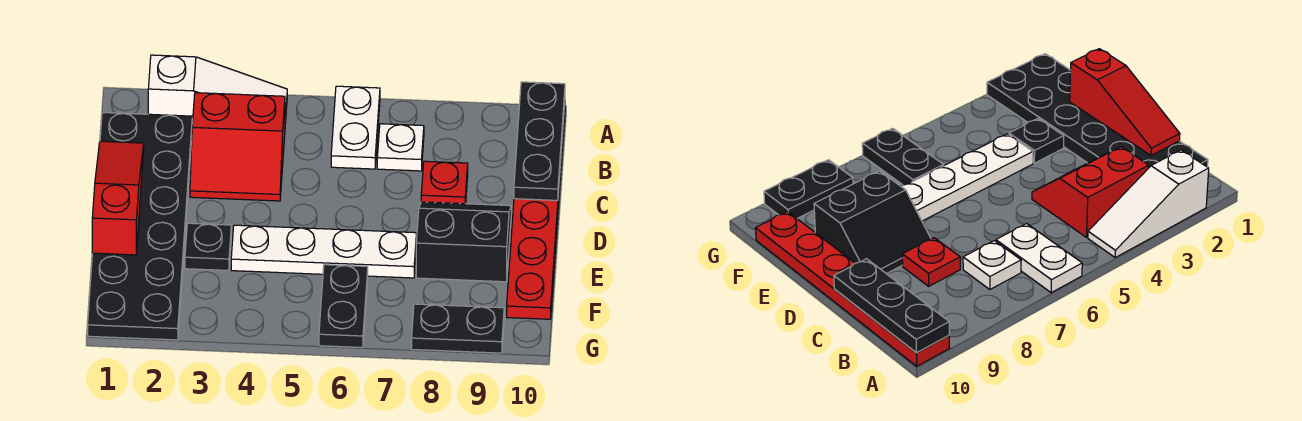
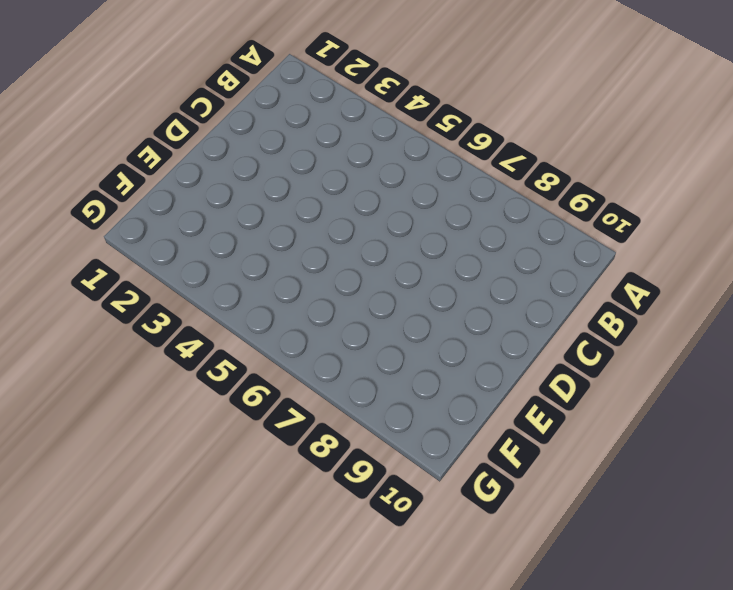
none -> white slope A2:A4 level 1 top 2
none -> white plate A6:B6 level 1
none -> red plate A10:F10 level 1

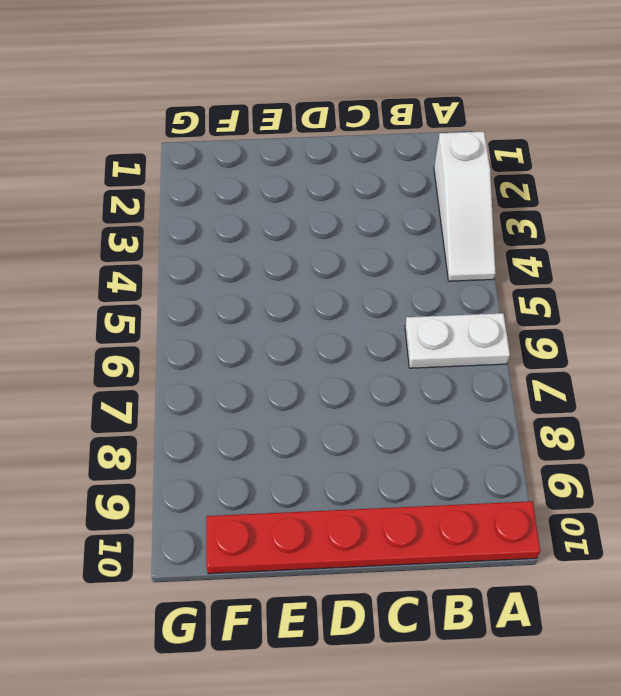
none -> black plate B1:G2 level 1
none -> red slope B3:C4 level 1 top B
none -> white plate B7 level 1

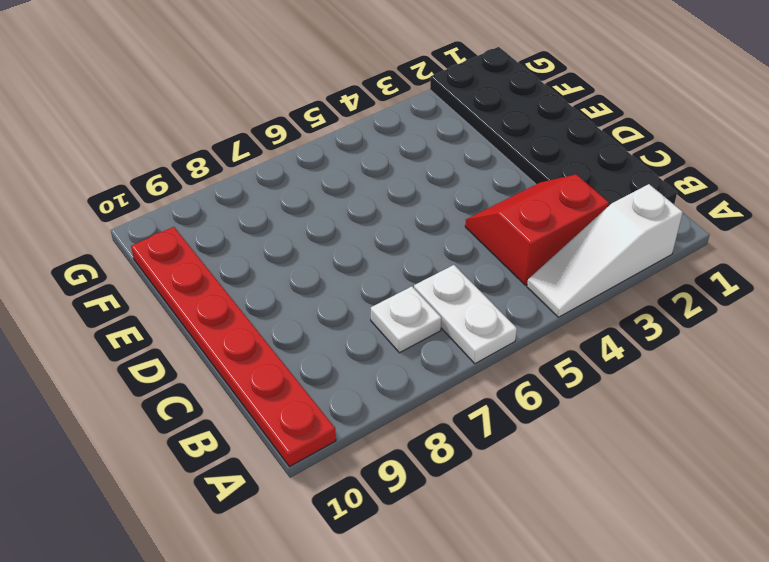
none -> red plate C8 level 1
none -> black slope D8:E9 level 1 top E
none -> black plate E3 level 1

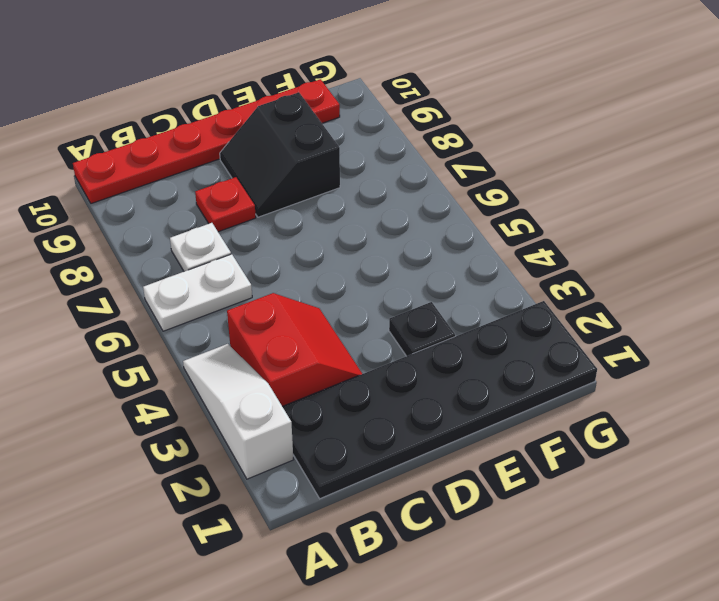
none -> white plate E4:E7 level 1
none -> black plate F6:G6 level 1
none -> black plate G8:G9 level 1

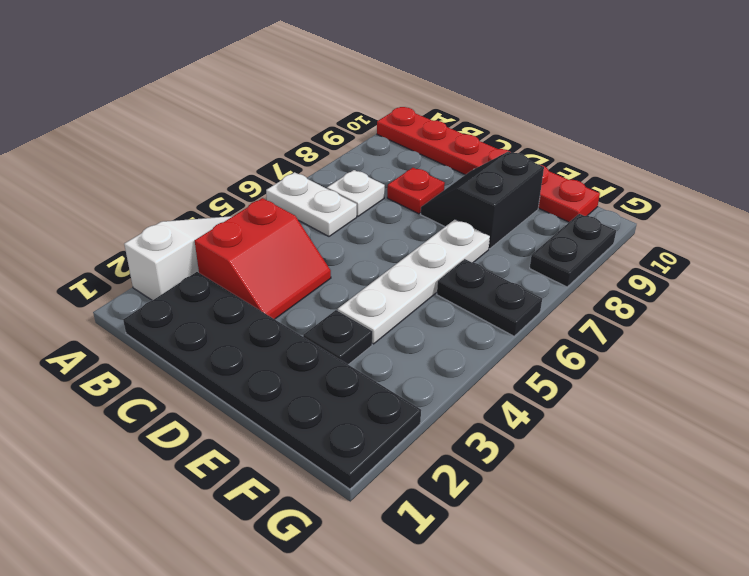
none -> black plate A10:C10 level 2
none -> red slope C1:E1 level 2 top E

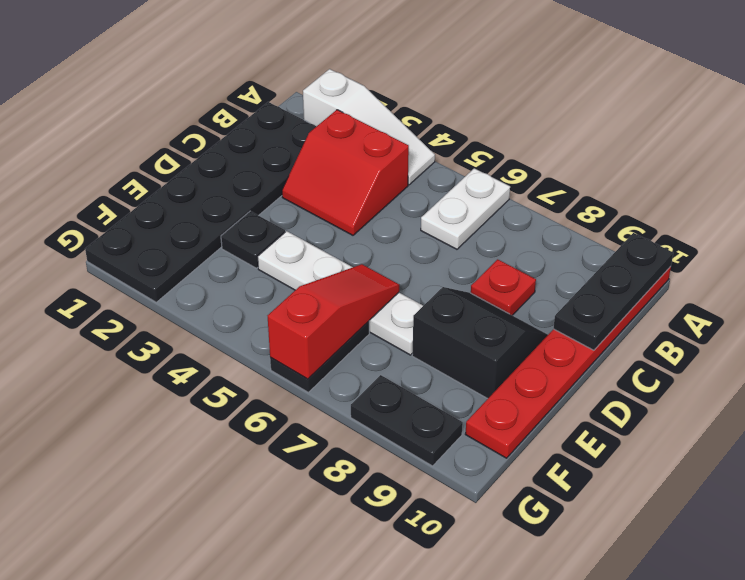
red slope E6:G6 level 2 top G -> red slope C1:E1 level 2 top E
none -> white plate B7 level 1

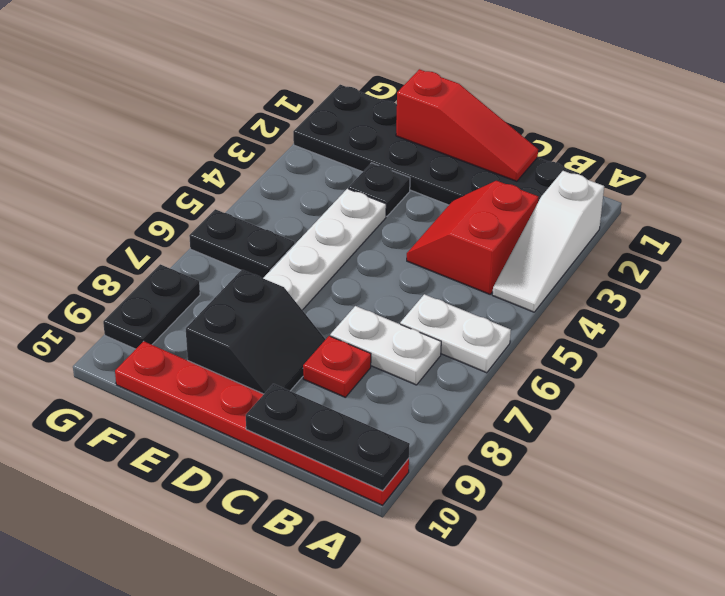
white plate B7:C7 level 1 -> white plate B7 level 1

